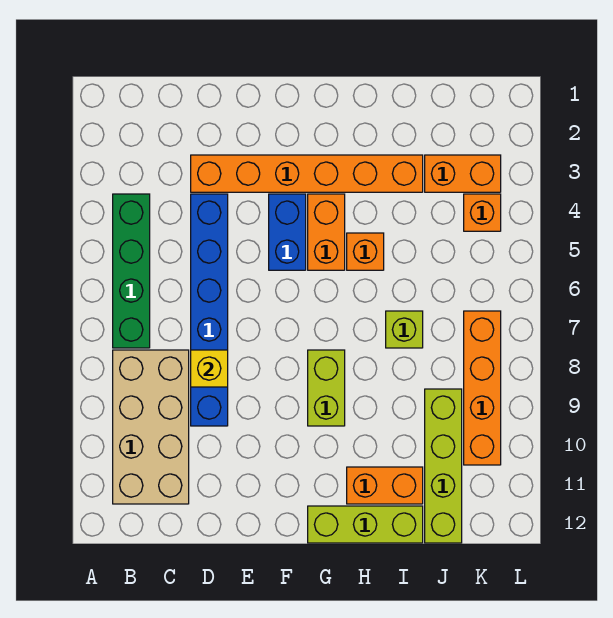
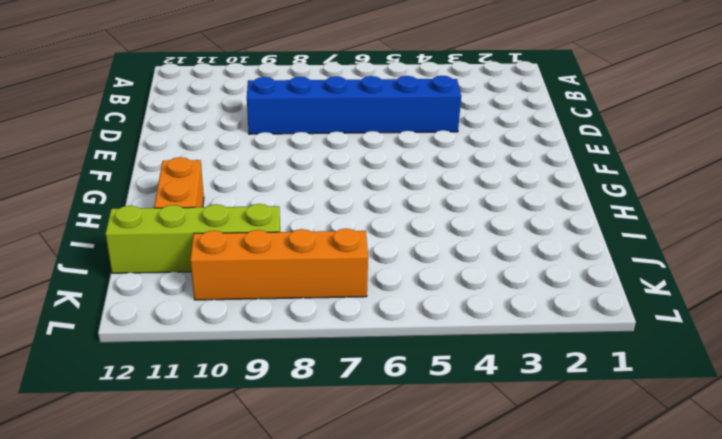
none -> green brick B4:B7 level 1
none -> tan brick B8:C11 level 1
none -> orange brick D3:I3 level 1

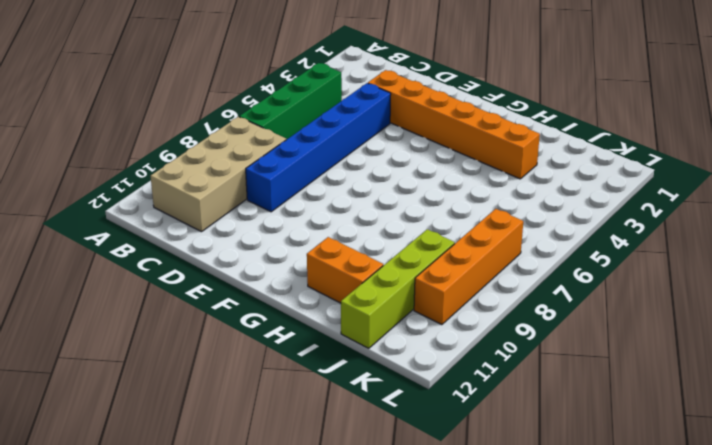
none -> blue brick F4:F5 level 1
none -> orange brick G4:G5 level 1
none -> lime brick G8:G9 level 1

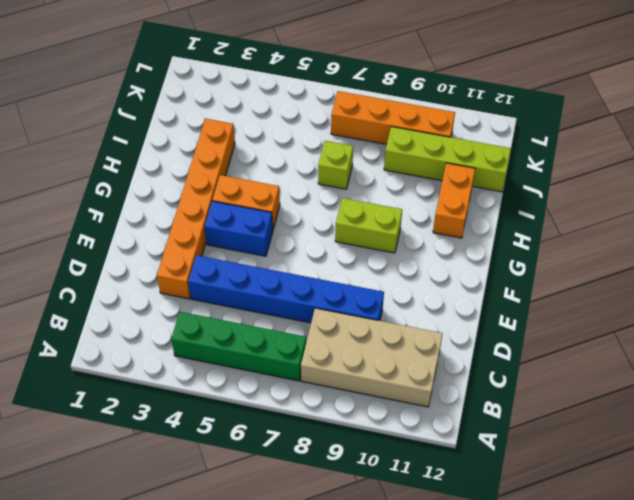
none -> lime brick G12:I12 level 1
none -> orange brick H5 level 1
none -> orange brick J3:K3 level 1

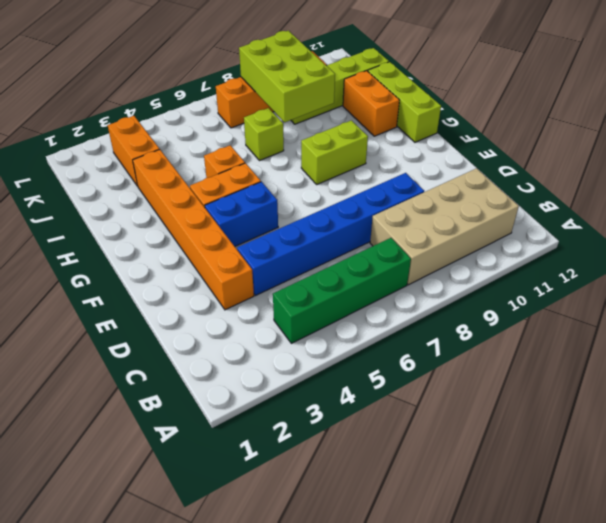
lime brick I8:K9 level 2 -> none
none -> orange brick K4 level 1
none -> yellow brick D8 level 2

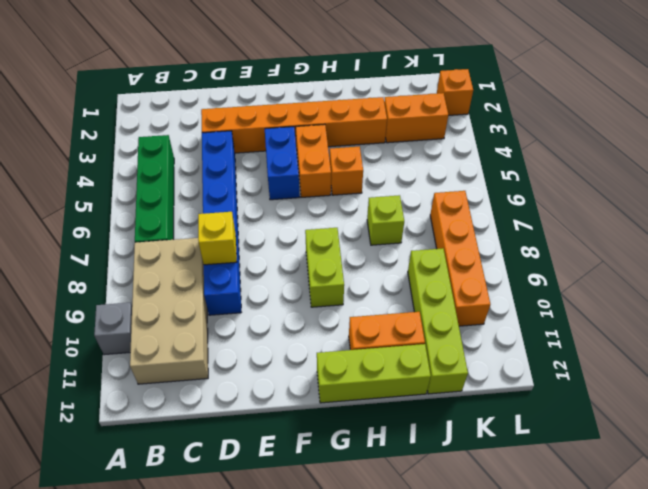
grey brick A10 level 1 -> none
orange brick L2 level 1 -> orange brick K4 level 1

